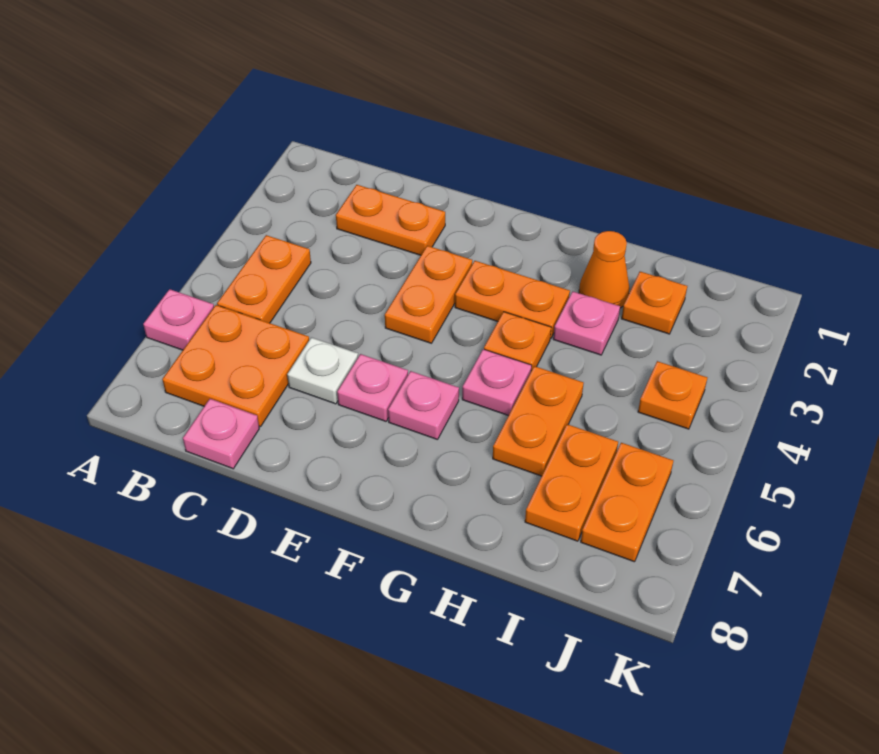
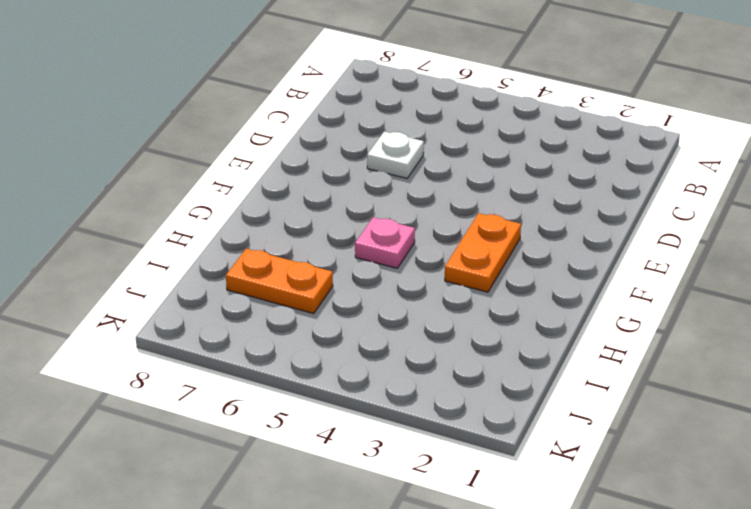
none -> pink plate A6 level 1
none -> orange plate B4:B5 level 1
none -> orange plate B6:C7 level 1

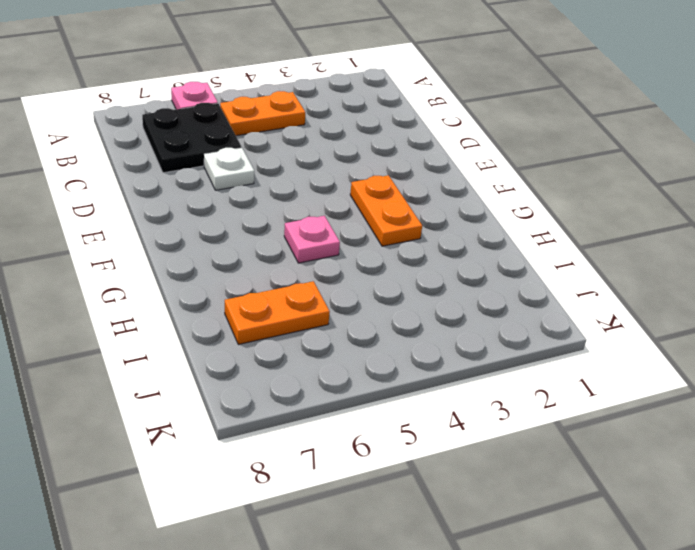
black plate B6:C7 level 1 -> orange plate B6:C7 level 1
none -> orange plate C2:D2 level 1
none -> pink plate C8 level 1
none -> orange plate E3:E4 level 1

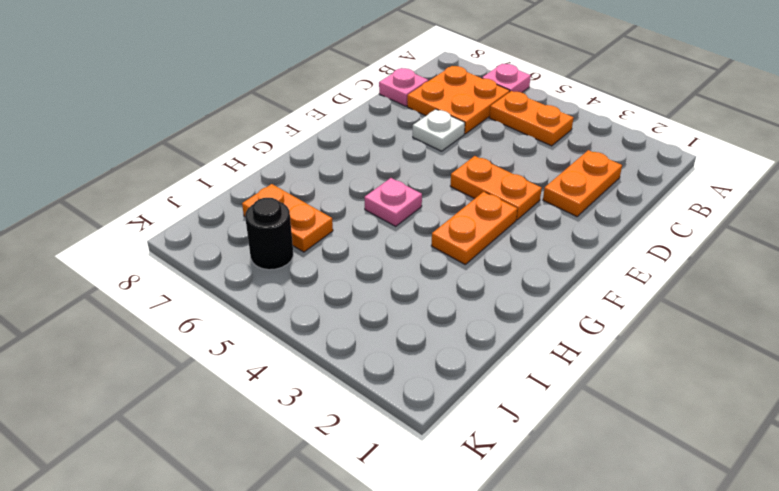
black round brick J6 level 1 -> orange plate J6:J7 level 1
none -> pink plate E6 level 1
none -> pink plate F6 level 1
none -> orange plate G4 level 1

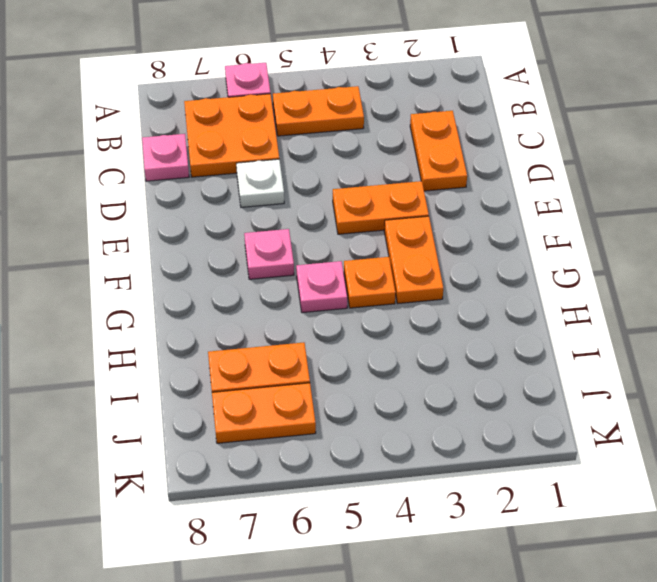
none -> pink plate E6 level 1
none -> orange cone H2 level 1
none -> pink plate H3 level 1

